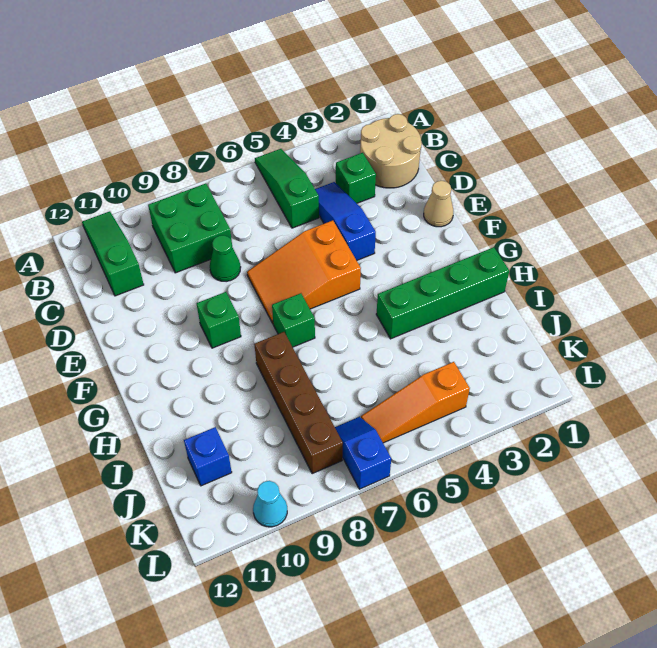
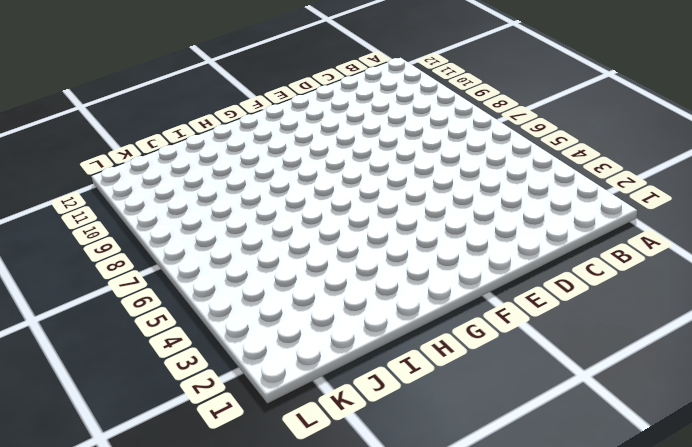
none -> green slope A5:C5 level 1 top C
none -> green slope A11:C11 level 1 top C
none -> tan round brick B1:C2 level 1

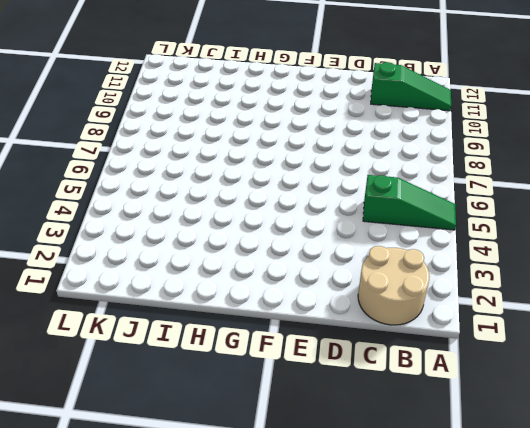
none -> green brick B8:C9 level 1
none -> green brick C3 level 1
none -> blue slope C4:E4 level 1 top E

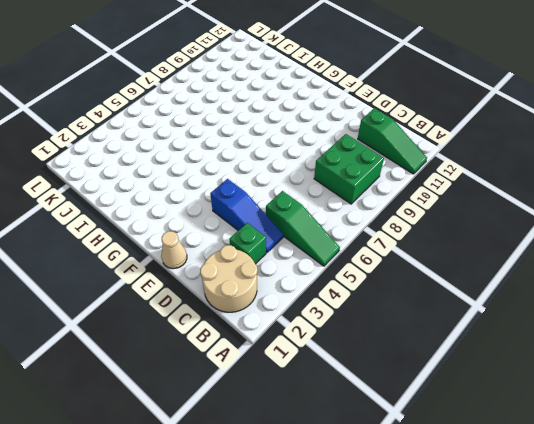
none -> green cone D8 level 1
none -> orange slope E5:F7 level 1 top 5
none -> green brick F9 level 1

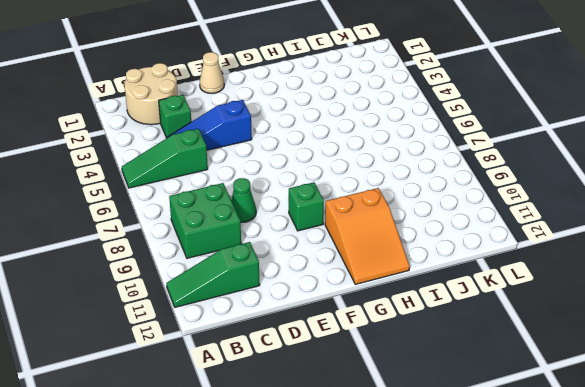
orange slope G10:H12 level 1 top 10 -> orange slope E5:F7 level 1 top 5
none -> green brick G7 level 1
none -> green brick H1:H4 level 1
none -> brown brick H8:K8 level 1

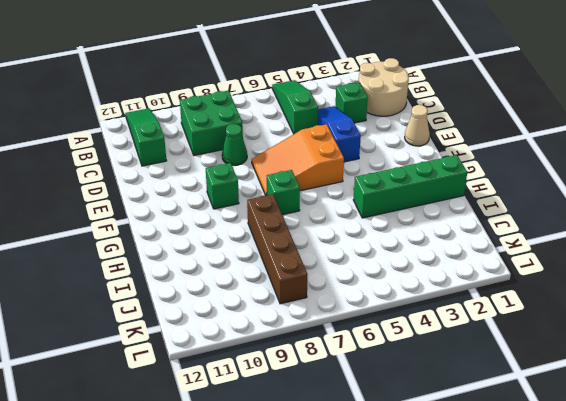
none -> blue brick J11 level 1
none -> orange slope K4:K6 level 1 top 4
none -> blue slope K7:L7 level 1 top L

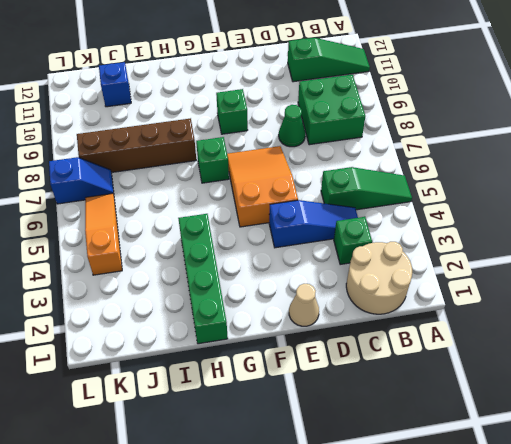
none -> cyan cone L10 level 1

